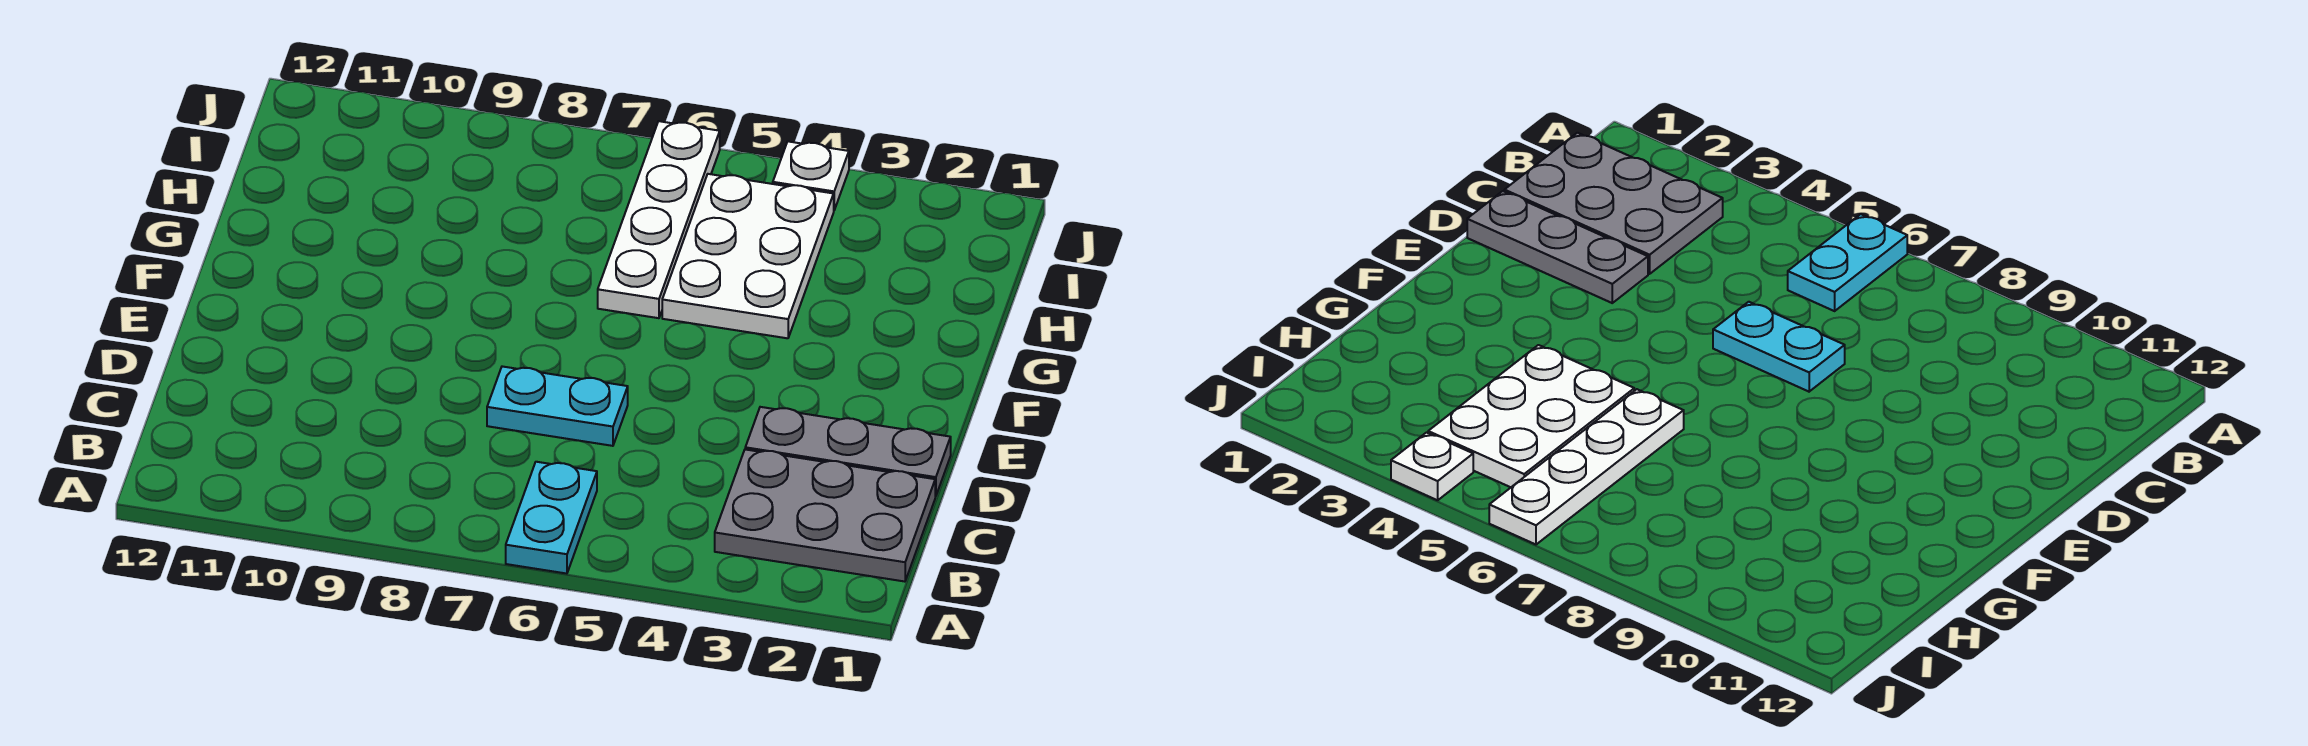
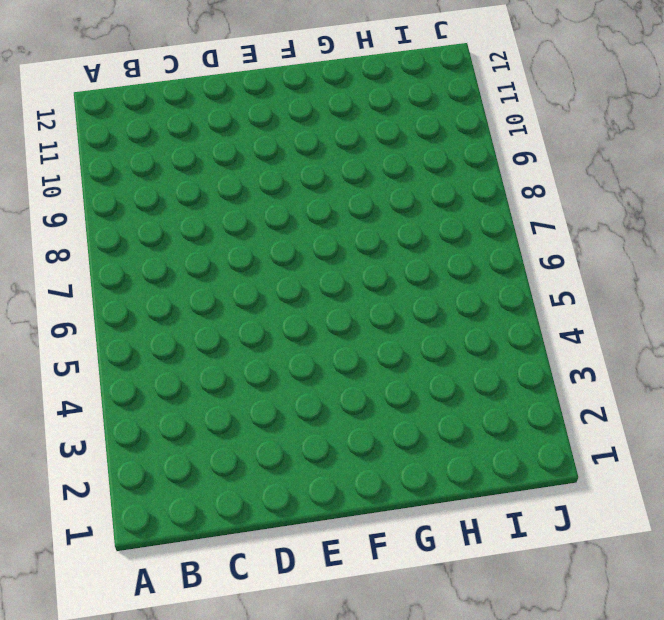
none -> cyan plate A6:B6 level 1
none -> grey plate B1:C3 level 1

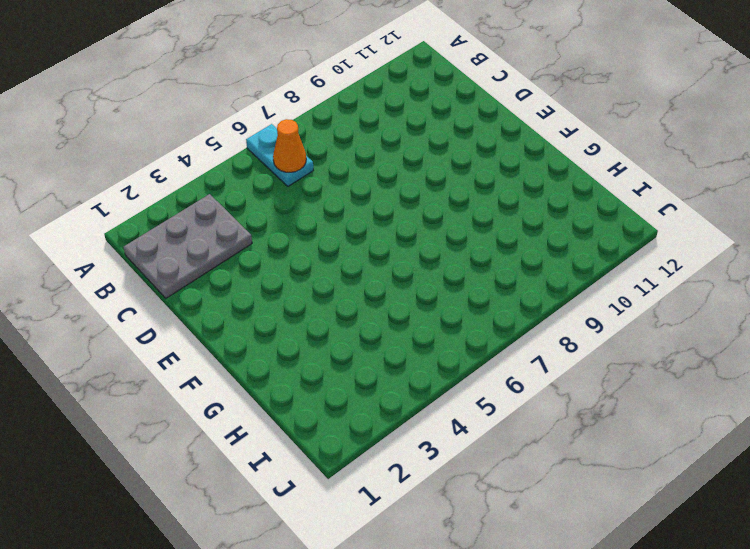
orange cone B6 level 2 -> none
none -> grey plate D1:D3 level 1
none -> cyan plate D6:D7 level 1

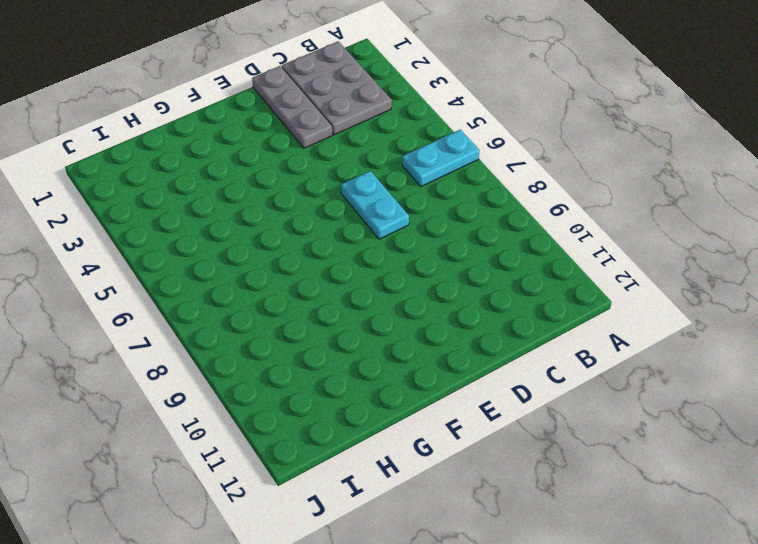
none -> white plate G4:I5 level 1
none -> white plate G6:J6 level 1

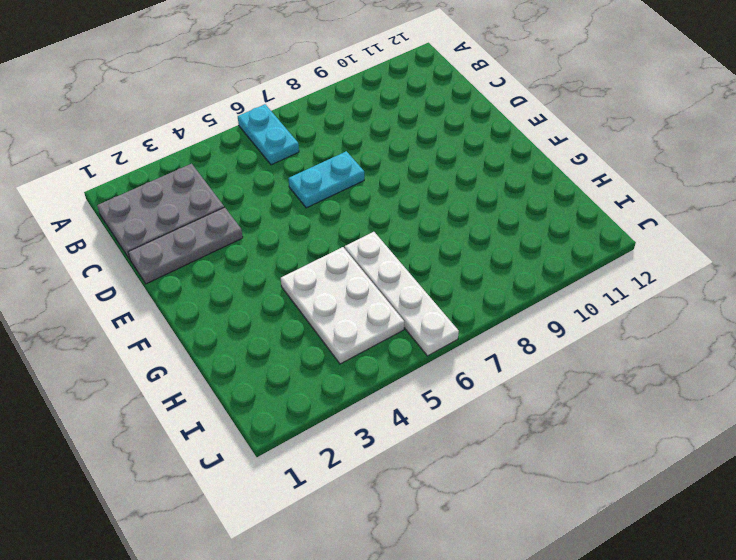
none -> white plate J4 level 1

